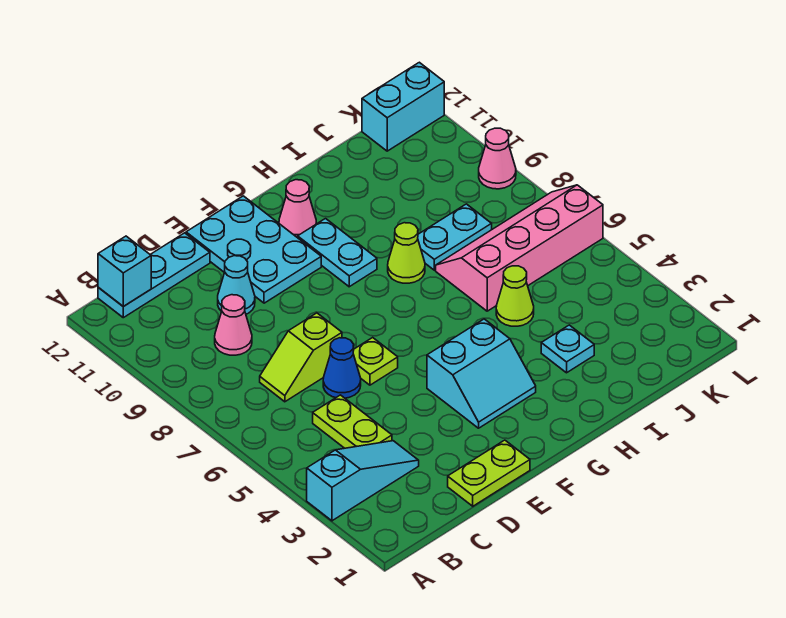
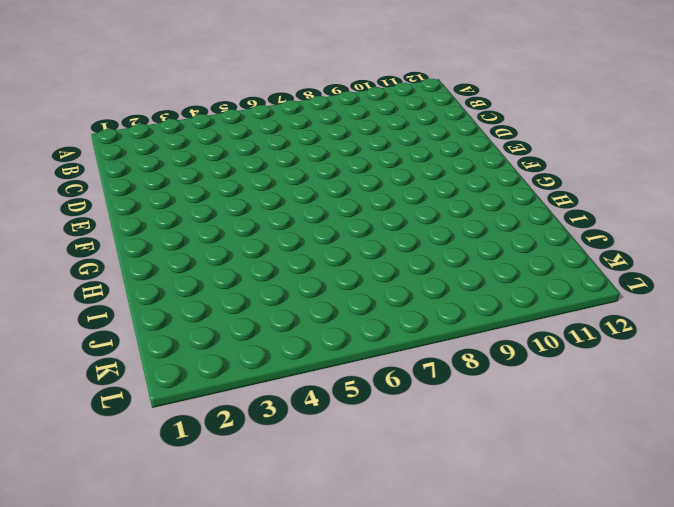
none -> cyan slope A3:C3 level 1 top A
none -> cyan plate B12:D12 level 1
none -> lime plate C4:C5 level 1

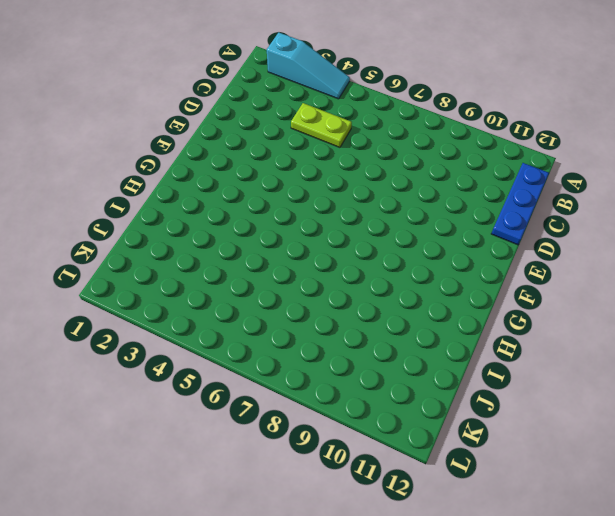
cyan slope A2:A4 level 1 top 2 -> cyan slope A3:C3 level 1 top A
blue plate B12:D12 level 1 -> cyan plate B12:D12 level 1
none -> lime slope C7:D7 level 1 top D
none -> pink cone C9 level 1
none -> lime plate D1:E1 level 1

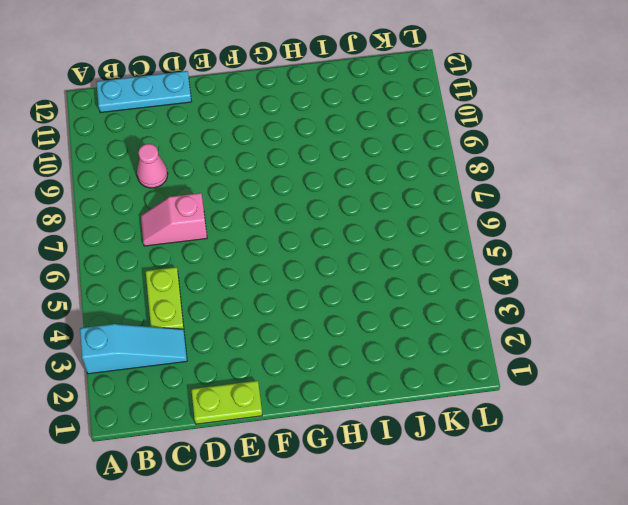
pink slope C7:D7 level 1 top D -> lime slope C7:D7 level 1 top D
none -> blue cone D6 level 1
none -> cyan cone D10 level 1
none -> lime plate E6 level 1

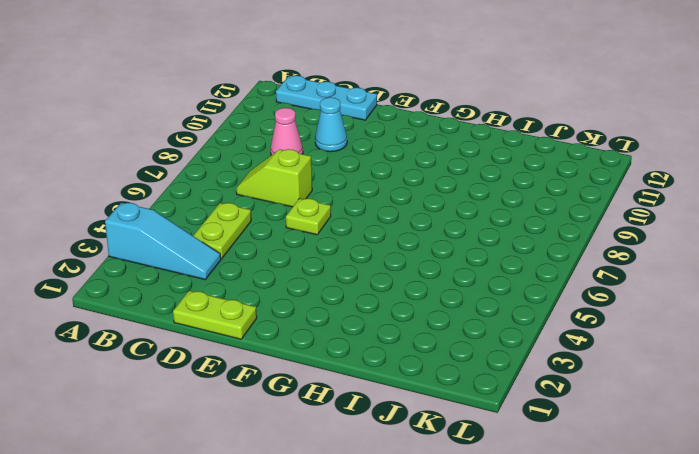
none -> blue cone D6 level 1
none -> cyan plate E10:F12 level 1
none -> cyan slope F3:G4 level 1 top 4

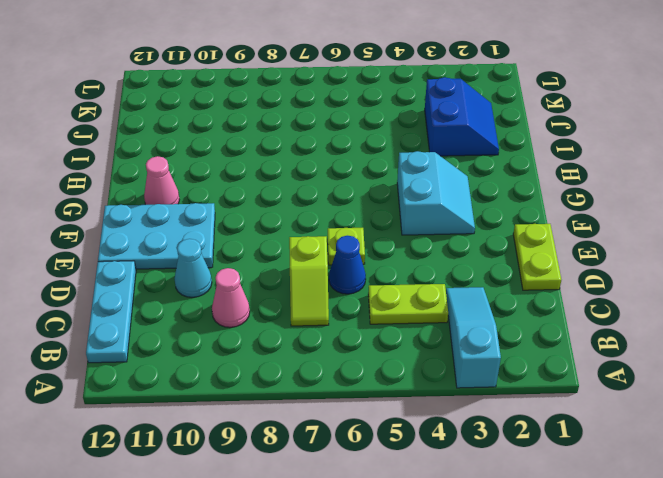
blue slope I2:J3 level 1 top 3 -> cyan plate I3 level 1
none -> cyan plate G9:G10 level 1
none -> lime cone H8 level 1
none -> lime cone I5 level 1

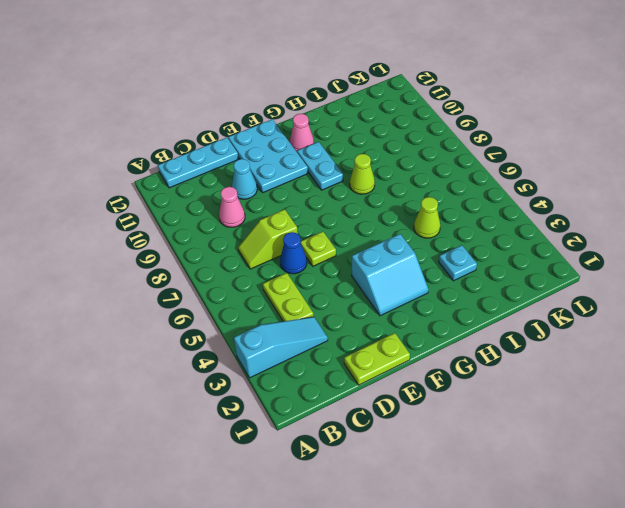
none -> pink slope I6:L7 level 1 top 6
none -> cyan plate I8:J8 level 1
none -> cyan brick K12:L12 level 1

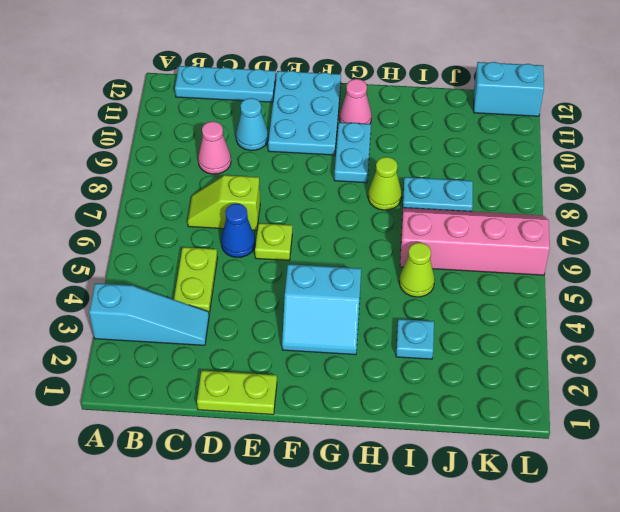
none -> pink cone L9 level 1
none -> cyan brick B12 level 2

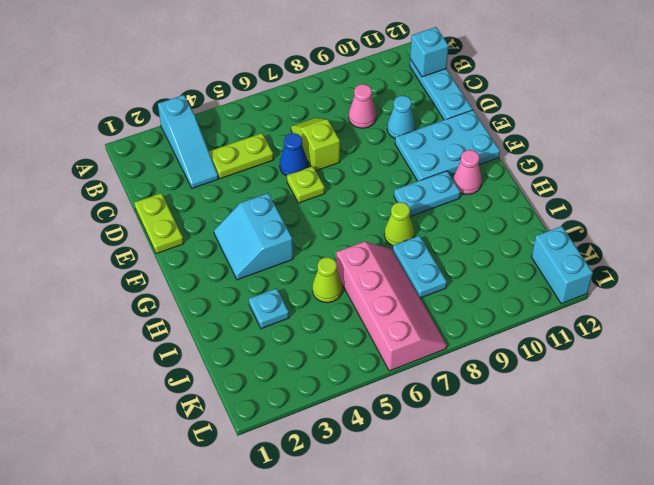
none -> pink cone L9 level 1

